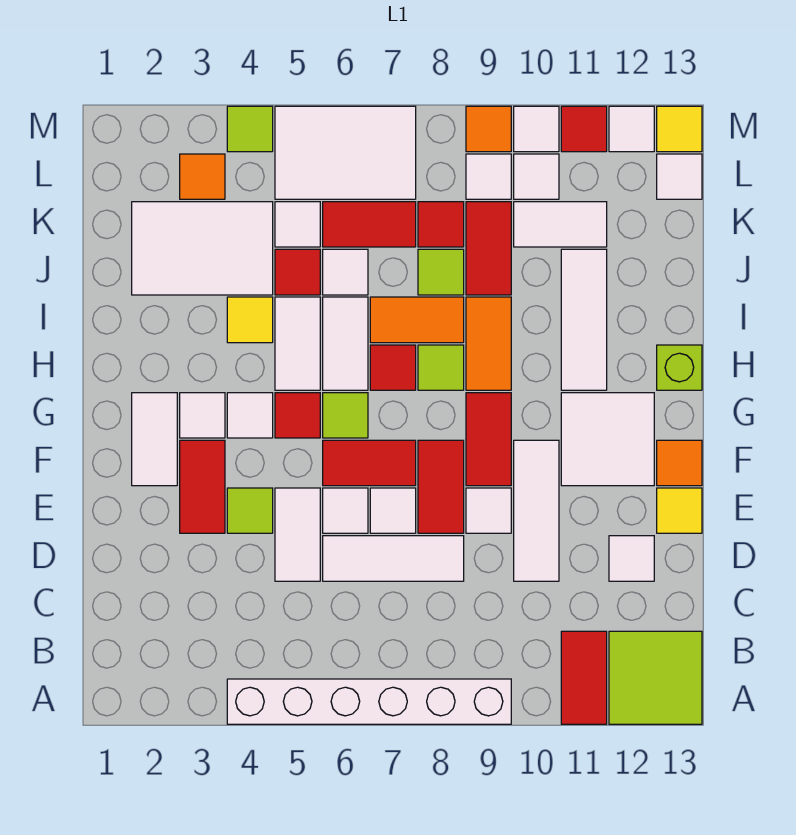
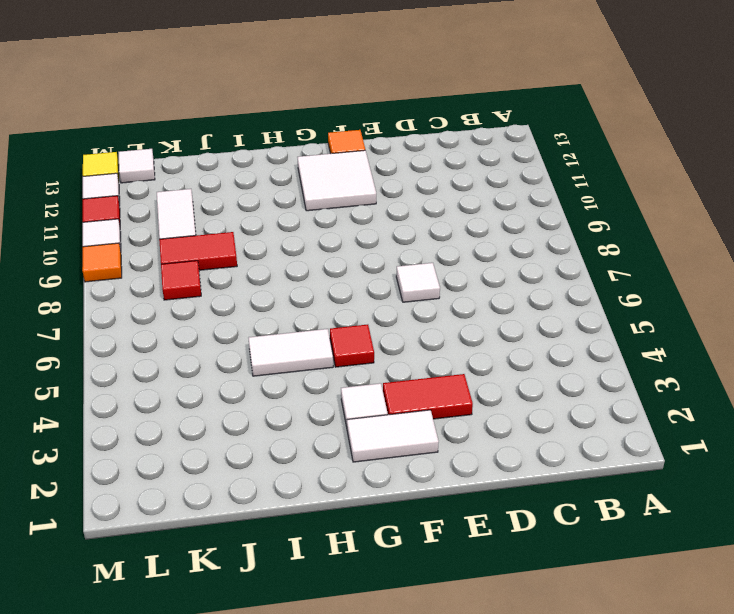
none -> white brick A4:A9 level 1
none -> red tile A11:B11 level 1
none -> lime tile A12:B13 level 1
none -> white tile D5:E5 level 1

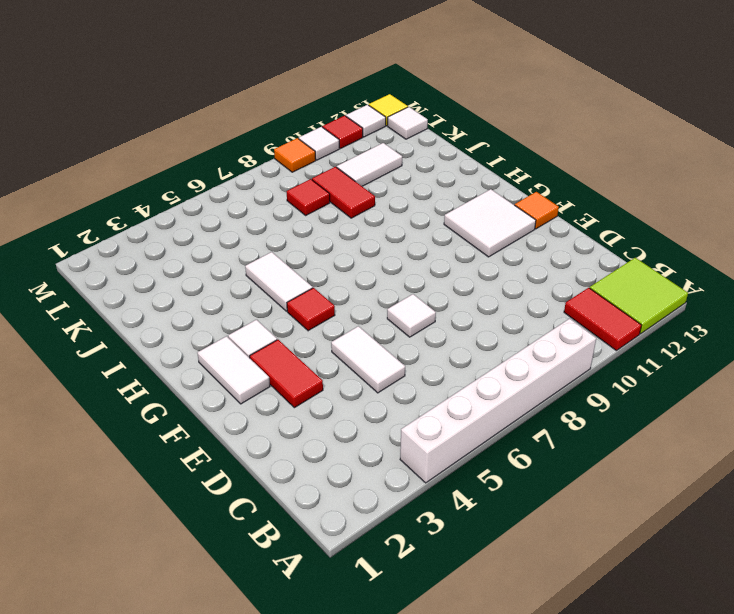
none -> white tile D6:D8 level 1
none -> white tile D10:F10 level 1
none -> white tile D12 level 1
none -> lime tile E4 level 1

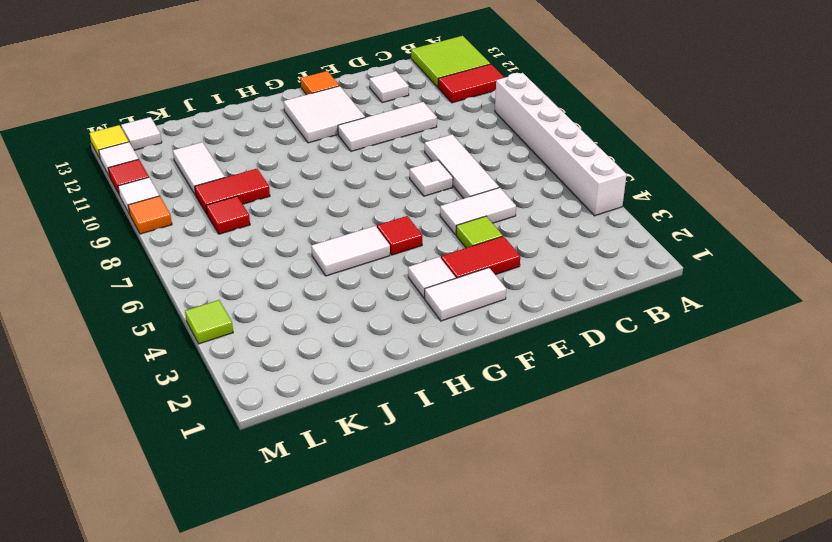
none -> white tile E6 level 1
none -> red tile E8:F8 level 1
none -> white tile E9 level 1
none -> yellow tile E13 level 1

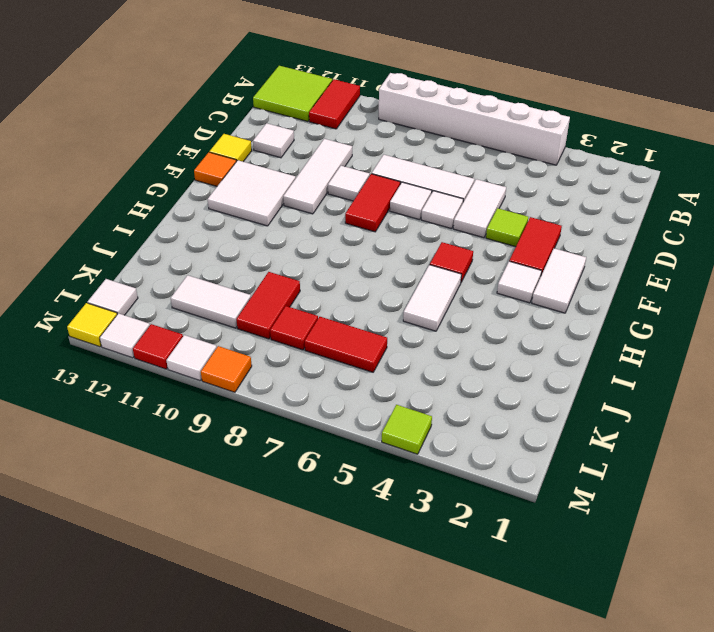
none -> red tile F6:F7 level 1
none -> red tile F9:G9 level 1
none -> white tile G4 level 1
none -> lime tile G6 level 1

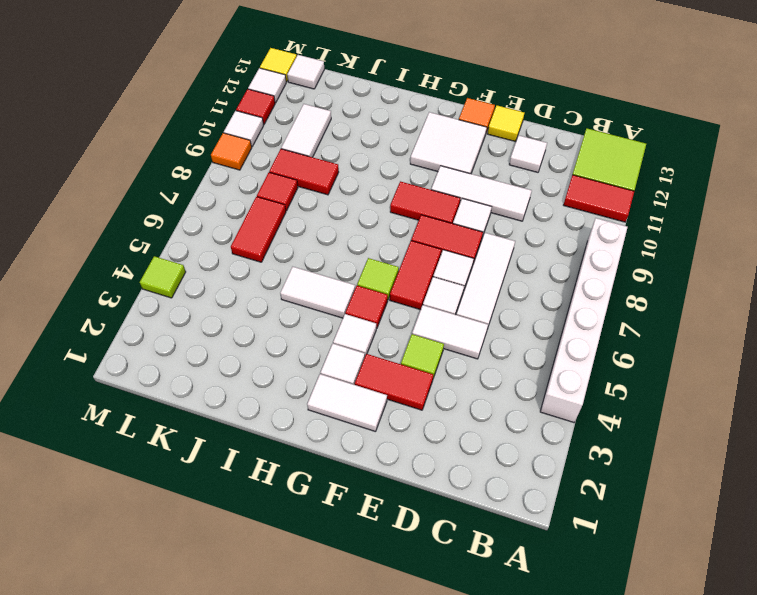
none -> white tile H6:I6 level 1
none -> red tile H7 level 1
none -> lime tile H8 level 1
none -> orange tile H9:I9 level 1

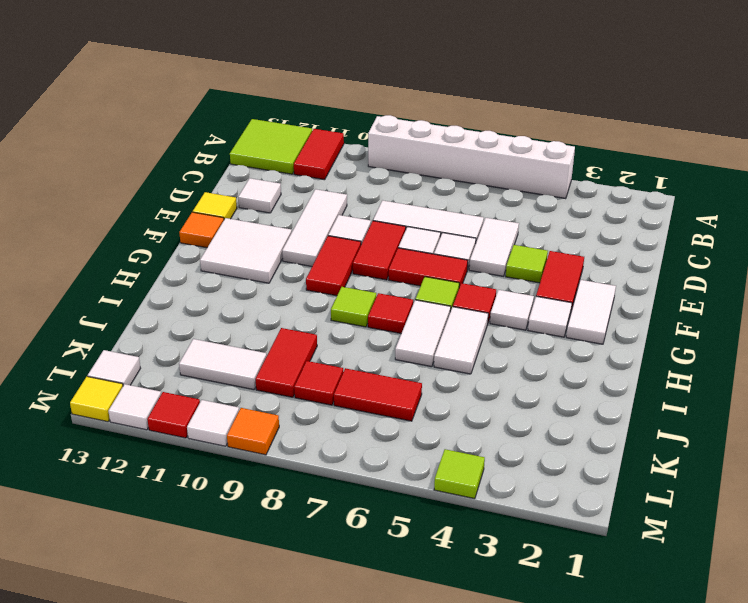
none -> orange tile H9:I9 level 1
none -> white tile H11:J11 level 1
none -> lime brick H13 level 1
none -> yellow tile I4 level 1

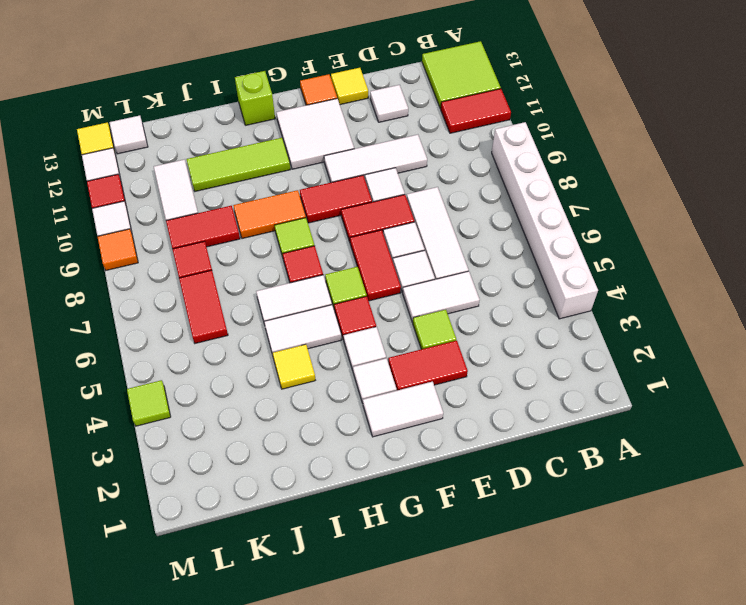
lime tile H11:J11 level 1 -> white tile H11:J11 level 1
none -> orange tile I7:I8 level 1
none -> white tile J2:K4 level 1
none -> red tile J5 level 1
none -> white tile J6 level 1

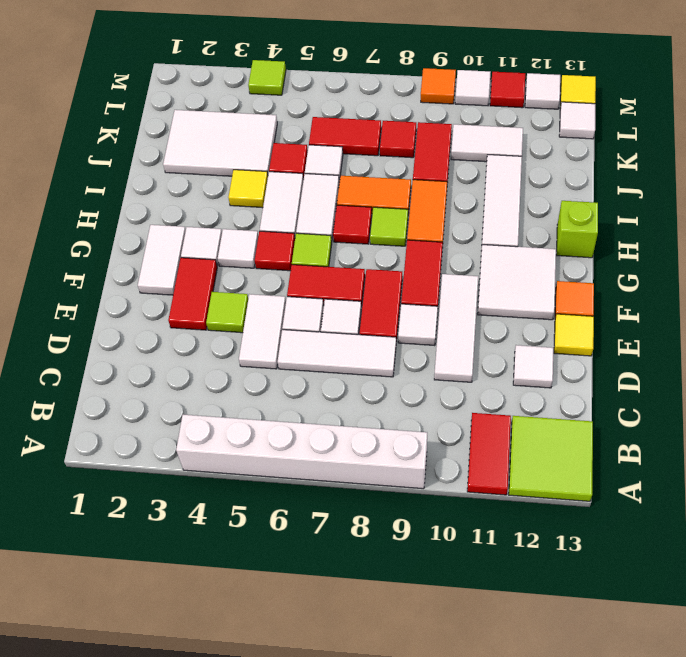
none -> lime tile J8 level 1
none -> white tile K5 level 1
none -> orange tile L3 level 1
none -> white tile L5:M7 level 1

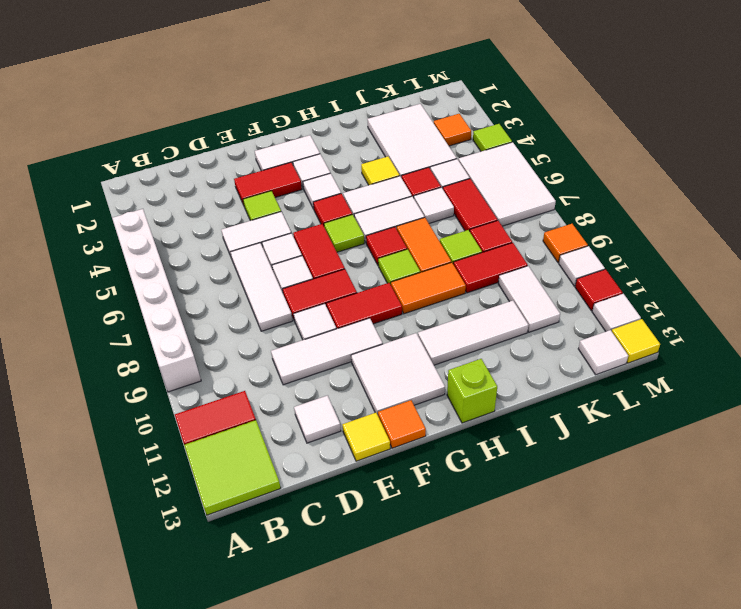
none -> white tile L9 level 1
none -> white tile L10 level 1

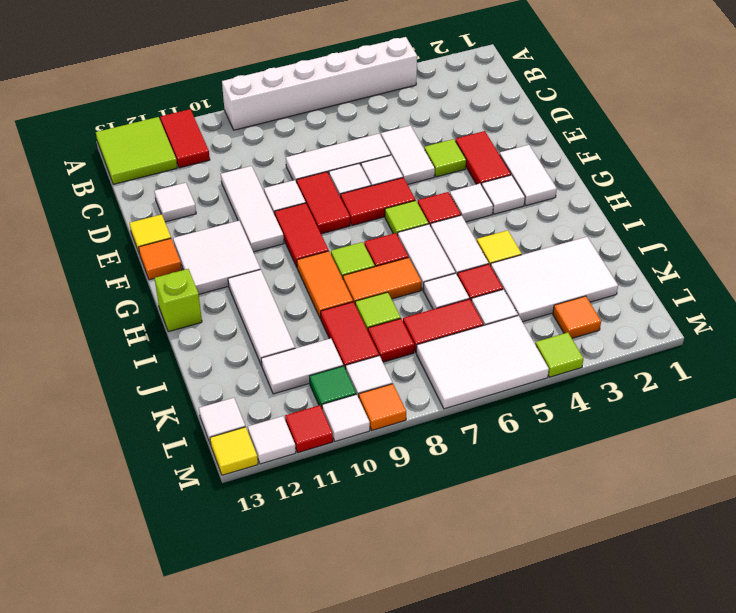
green tile L10 level 1 -> white tile L10 level 1

